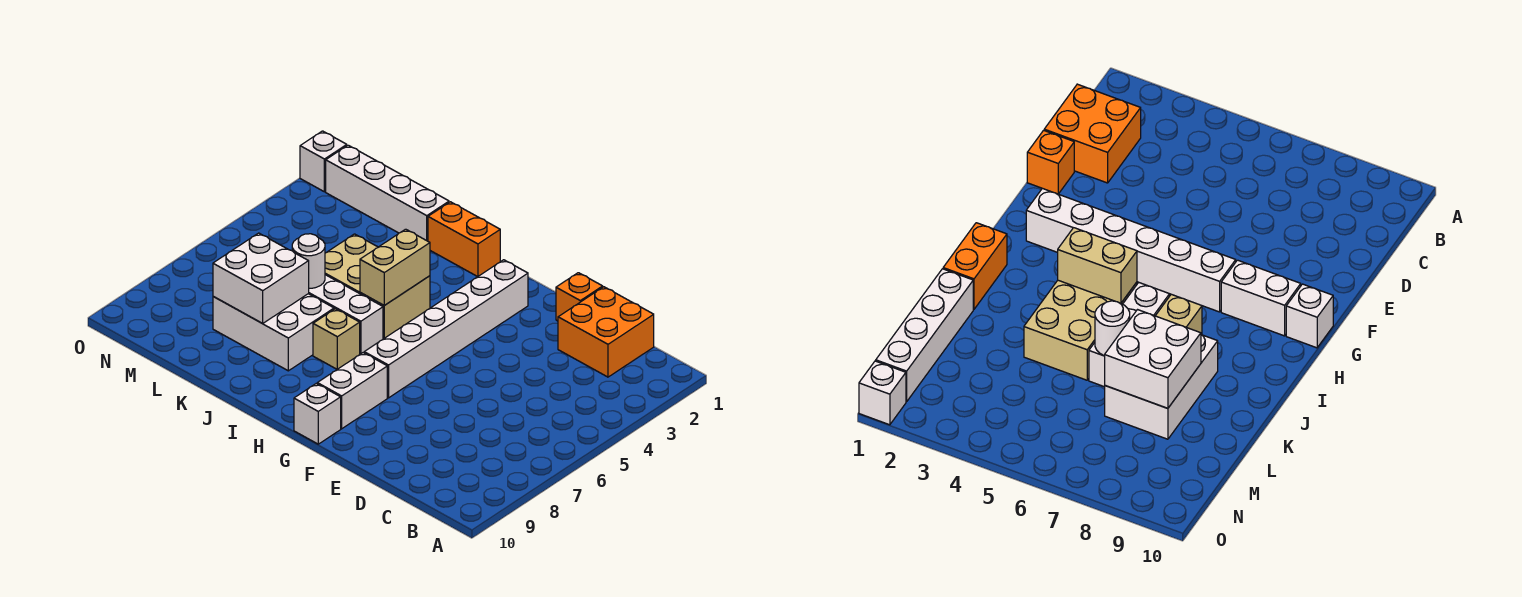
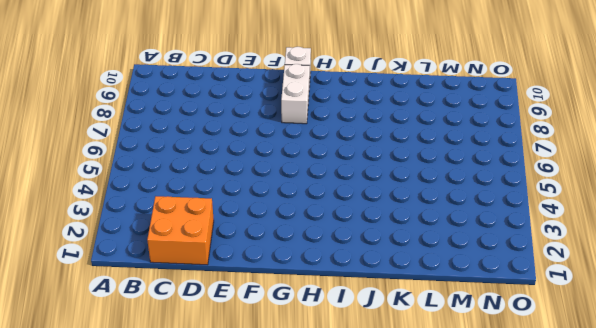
none -> orange brick E1 level 1
none -> white brick G2:G7 level 1
none -> orange brick I1:J1 level 1

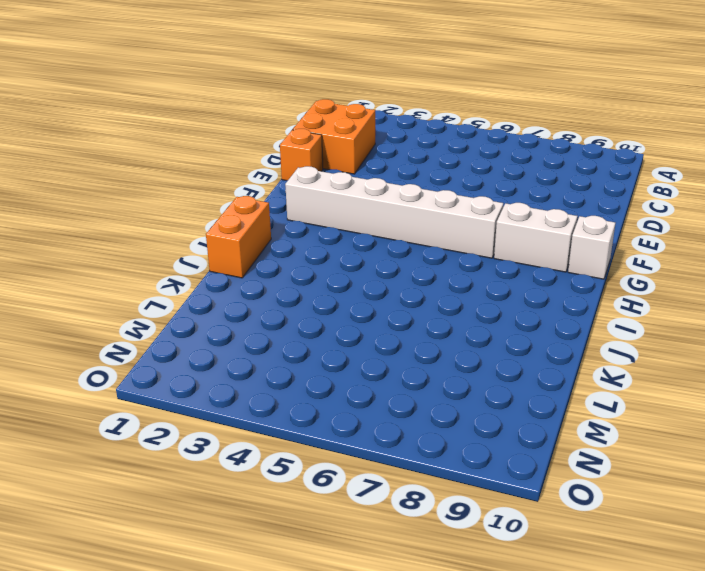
none -> tan brick I4:K5 level 1
none -> white brick I6:K6 level 1
none -> tan brick I7 level 1

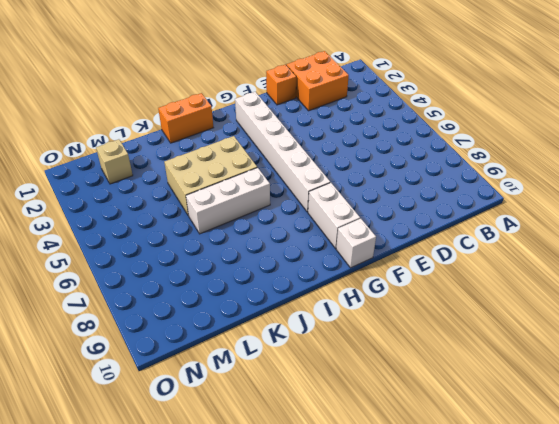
tan brick M2 level 1 -> tan brick I7 level 1
none -> white brick J7:L8 level 1
none -> white brick K1:N1 level 1
none -> white brick O1 level 1

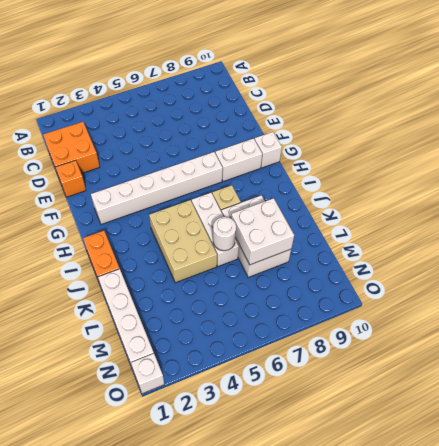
none -> tan brick I4:I5 level 2

